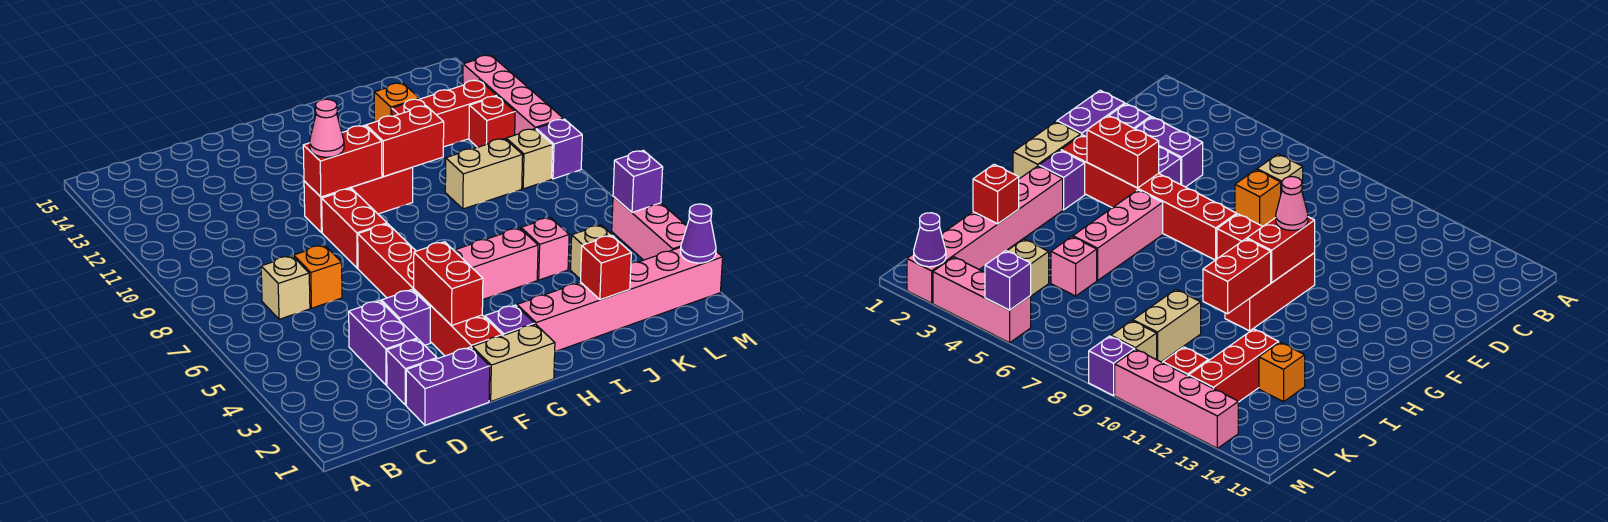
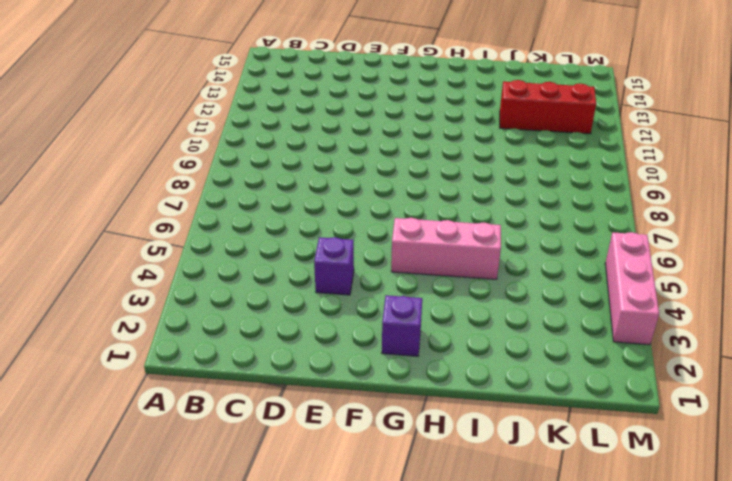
none -> tan brick C7 level 1
none -> purple brick D1:E1 level 1
none -> purple brick D2 level 1
none -> purple brick D3:D4 level 1

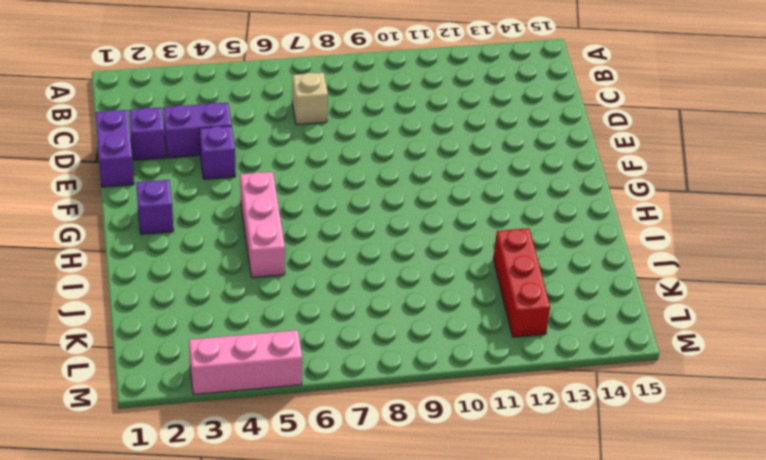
none -> orange brick D7 level 1
none -> tan brick F1:G1 level 1
none -> red brick F2:F7 level 1
none -> red brick F8:F9 level 1

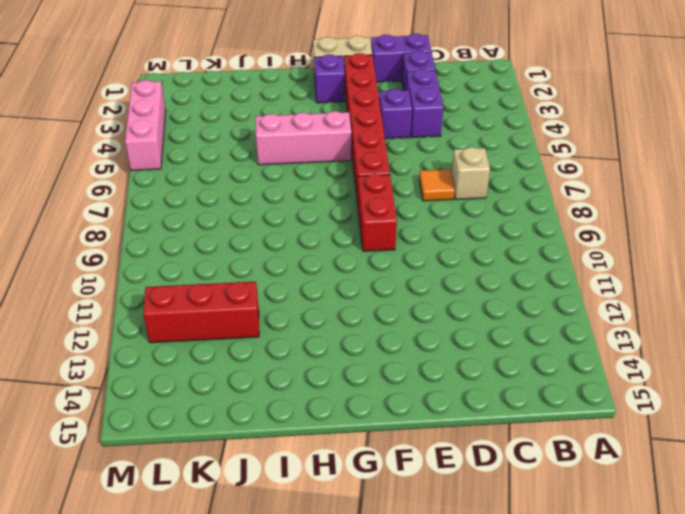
orange tile D7 level 1 -> orange brick D7 level 1
none -> red brick F10:H10 level 1
none -> pink brick H2:M2 level 1
none -> pink brick J5 level 1
none -> tan brick J9:K9 level 1

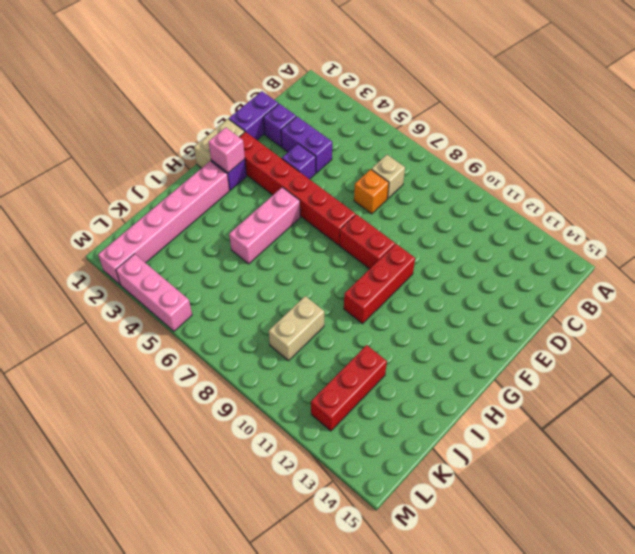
pink brick G2 level 2 -> pink brick J5 level 1
none -> orange brick J13 level 1
none -> tan brick K4 level 1
none -> tan brick L9 level 1
none -> red brick L11 level 1

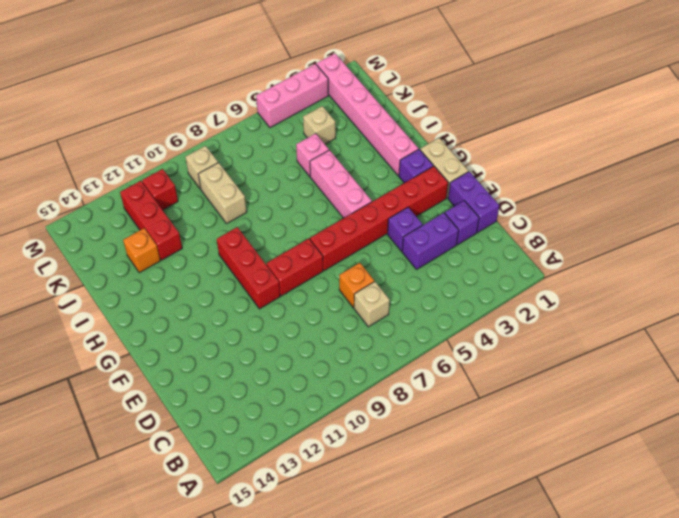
none -> purple brick M9 level 1
none -> pink brick M10:M13 level 1
none -> red brick F3:F4 level 2
none -> red brick F10:G10 level 2

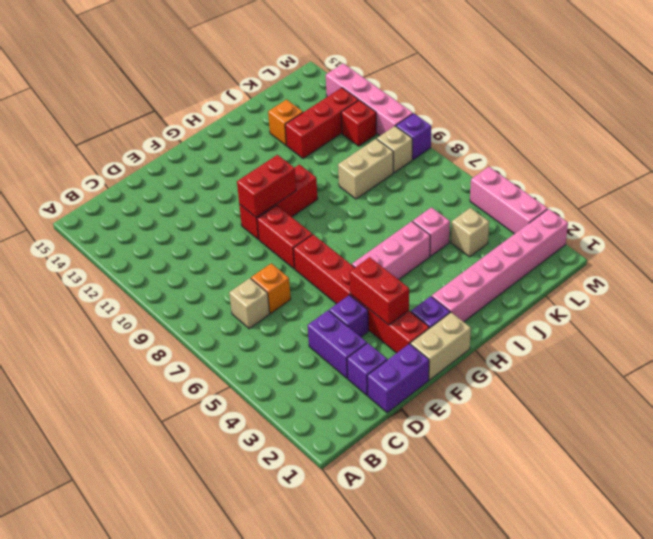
none -> red brick H10:I10 level 2
none -> red brick J2 level 2
none -> purple cone M2 level 2
none -> purple brick M5 level 2

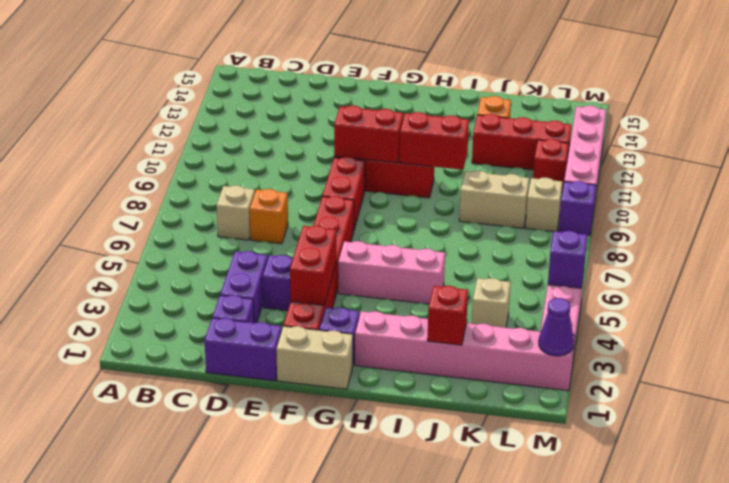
none -> pink brick J5 level 1
none -> pink cone F10 level 3

